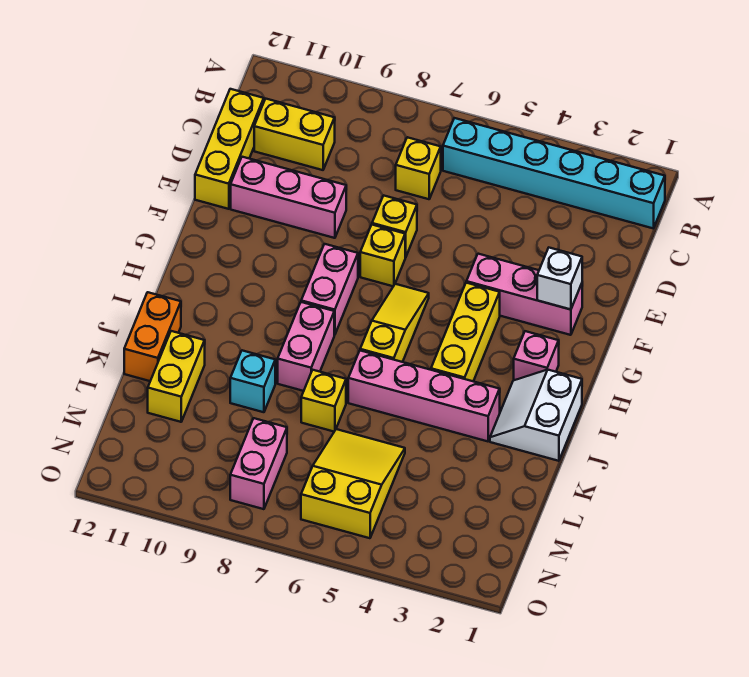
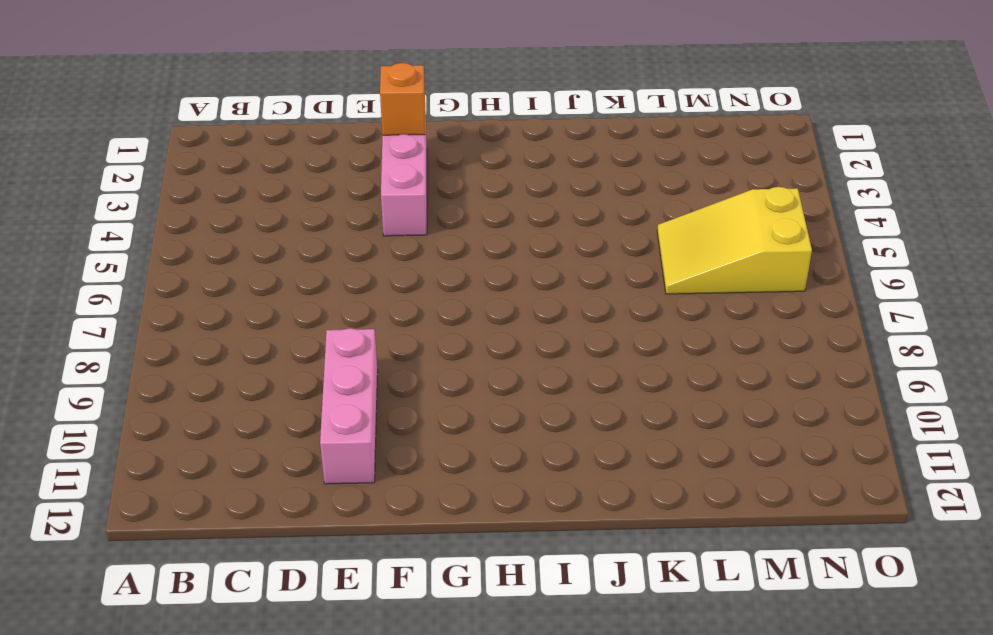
orange brick F2 level 2 -> white brick F2 level 2
none -> cyan brick B1:B6 level 1
none -> yellow brick C7 level 1
none -> yellow brick C10:C11 level 1

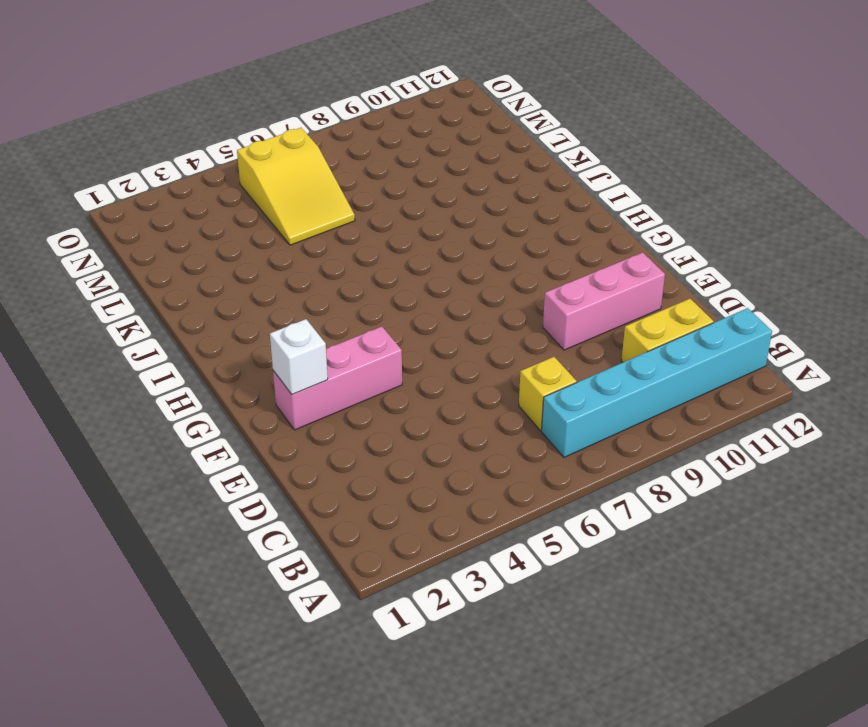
cyan brick B7:B12 level 1 -> cyan brick B1:B6 level 1
none -> yellow brick C12:E12 level 1
none -> yellow brick E7 level 1
none -> yellow brick F7 level 1

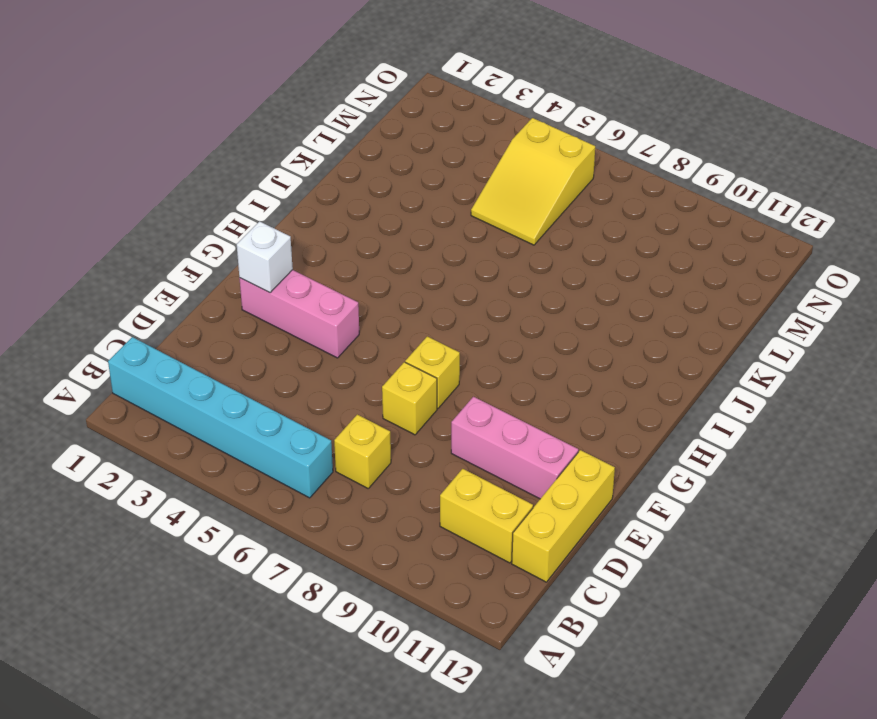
none -> yellow brick G4:I4 level 1
none -> yellow slope G6:I6 level 1 top I
none -> pink brick G8:H8 level 1

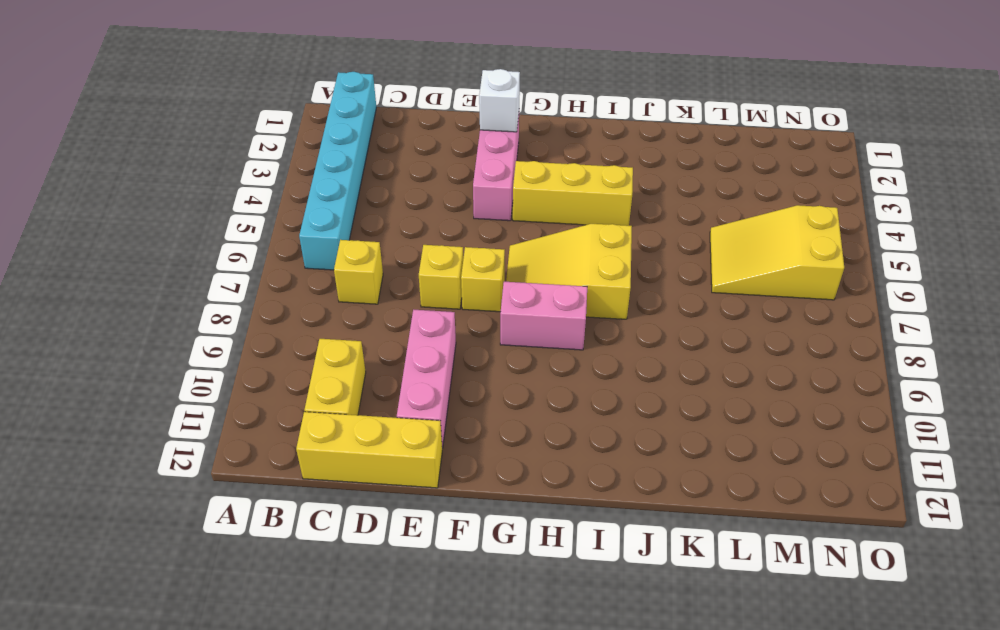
yellow slope G6:I7 level 1 top I -> yellow slope G6:I6 level 1 top I
none -> pink brick H2 level 1
none -> white slope I1:J2 level 1 top 1
none -> pink brick I8:J8 level 1

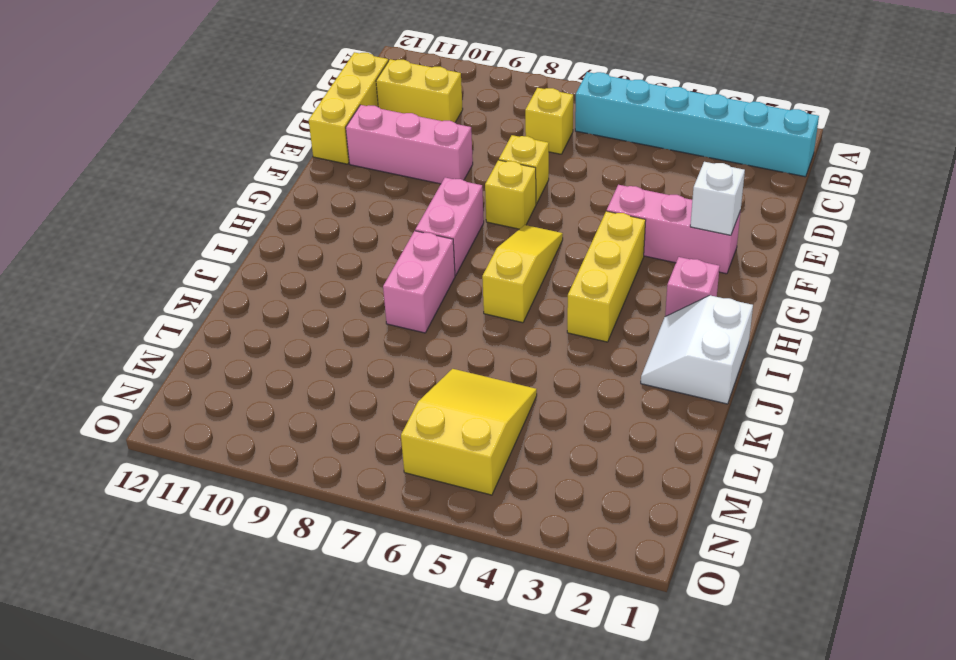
none -> pink brick J3:J6 level 1
none -> orange brick J12:K12 level 1
none -> yellow brick K7 level 1

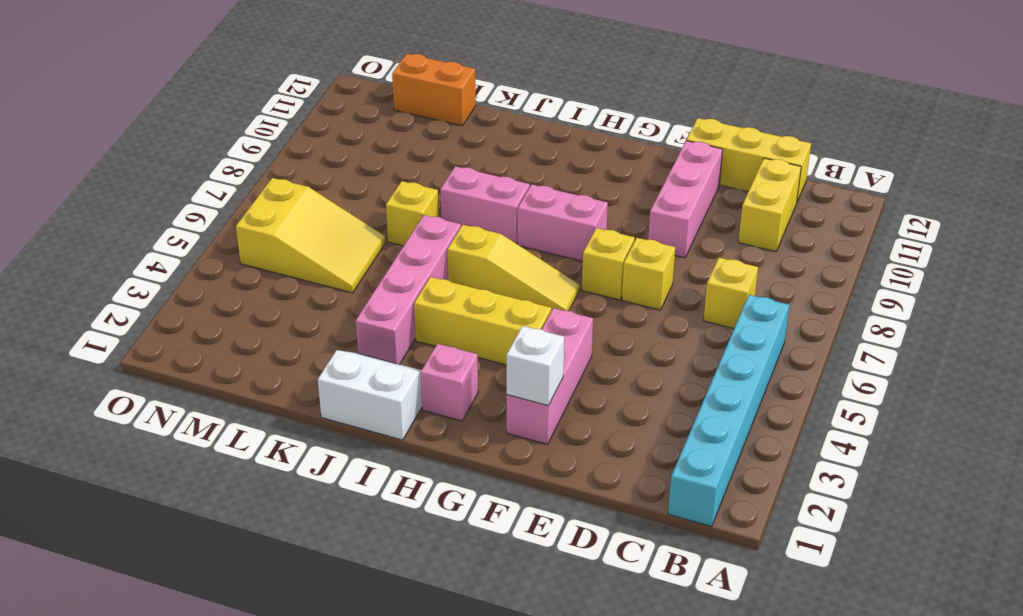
orange brick L12:M12 level 1 -> orange brick J12:K12 level 1
none -> cyan brick K9 level 1
none -> yellow brick K11:L11 level 1
none -> pink brick M8:N8 level 1

